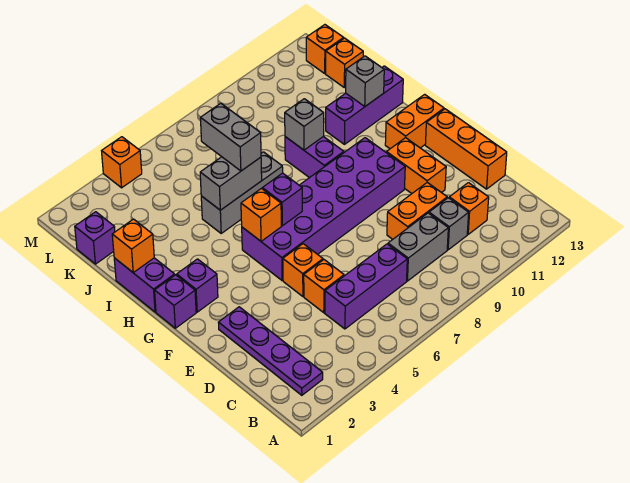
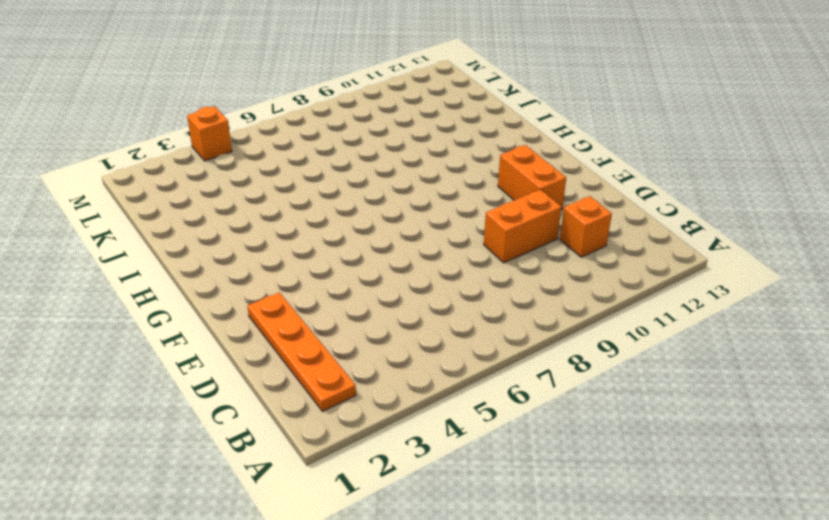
orange plate B2:E2 level 1 -> purple plate B2:E2 level 1
none -> purple brick C5:C7 level 1
none -> grey brick C8:C9 level 1
none -> grey brick C10 level 1

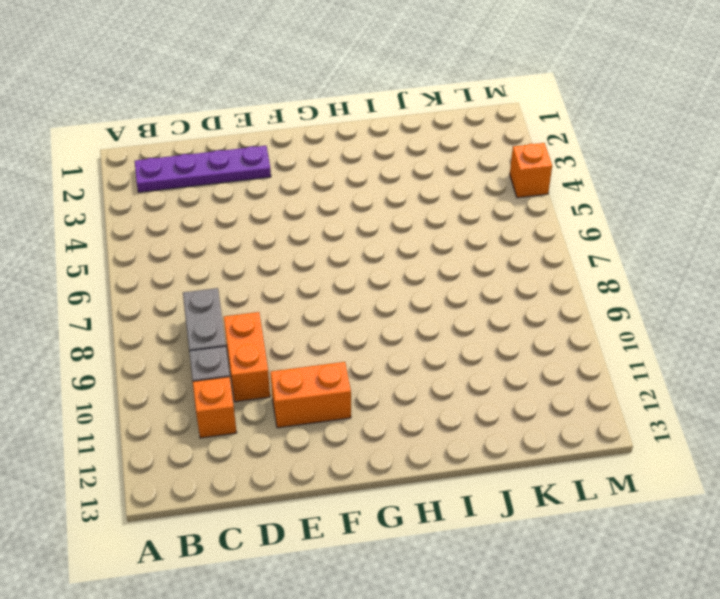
none -> purple brick C5:C7 level 1
none -> orange brick D5 level 1
none -> orange brick D13:F13 level 1

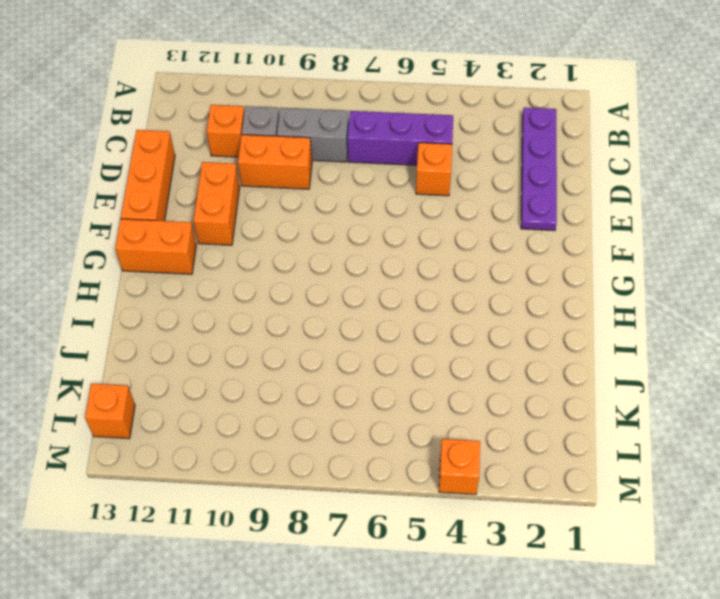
none -> orange brick E5 level 1
none -> purple brick F5:G10 level 1
none -> purple brick G1 level 1

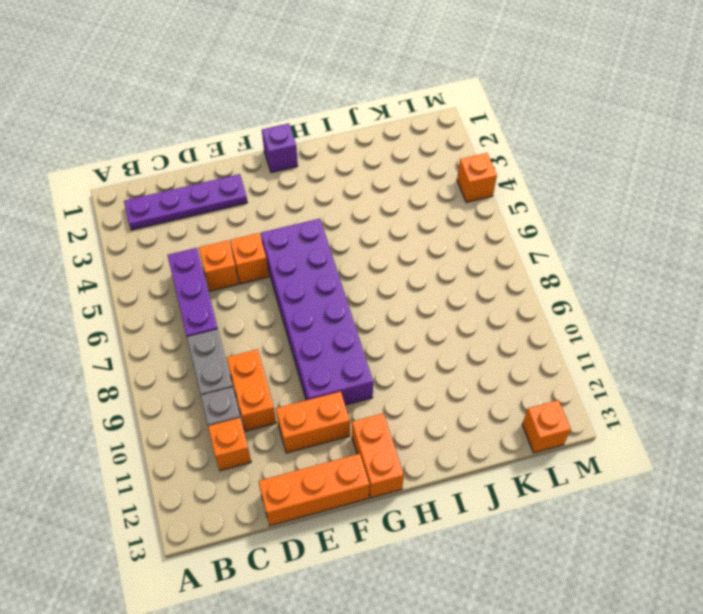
none -> purple brick G2 level 1
none -> purple brick H1:I1 level 1
none -> purple brick H9:I9 level 1

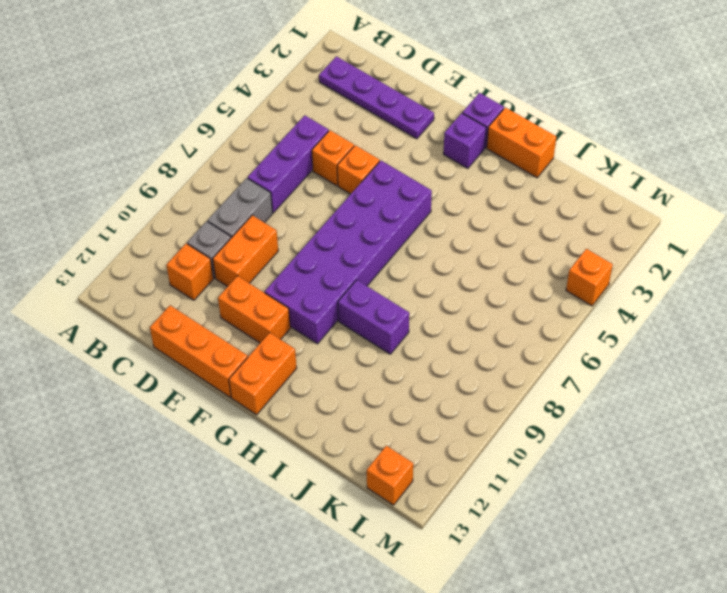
orange brick H1:I1 level 1 -> purple brick H1:I1 level 1
none -> grey brick I5:I7 level 1
none -> purple brick I11:I13 level 1
none -> purple brick K1 level 1

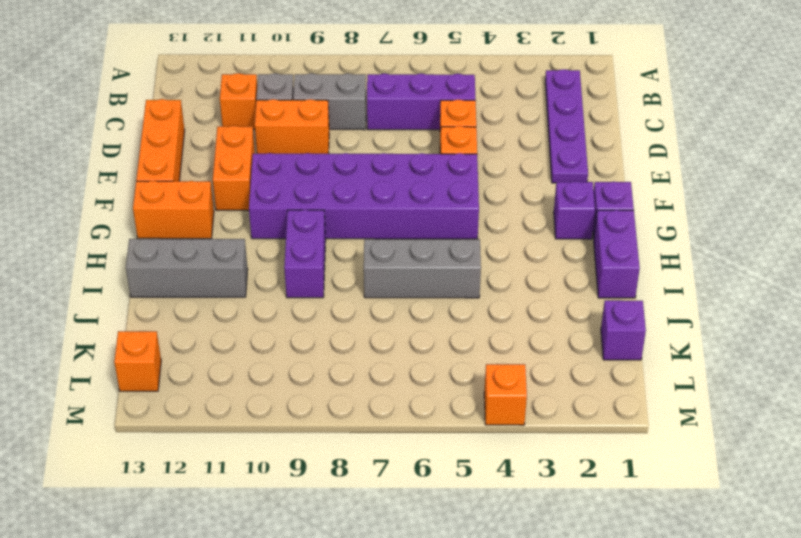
grey brick I11:I13 level 1 -> purple brick I11:I13 level 1
none -> orange brick K13 level 1
none -> orange brick G5 level 2
none -> purple brick G6 level 2

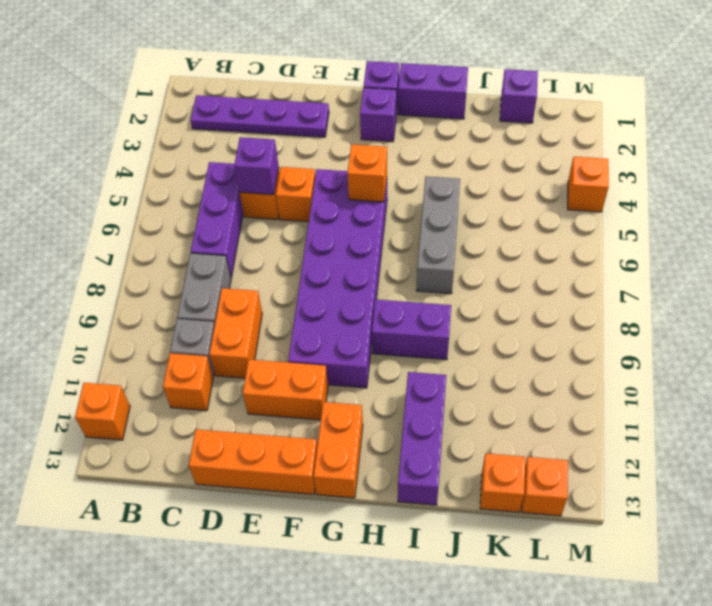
orange brick A12 level 1 -> orange brick I1 level 2
purple brick D5 level 2 -> purple brick G6 level 2
none -> grey brick I5:I6 level 2
none -> grey brick I9 level 2
none -> grey brick I12 level 2

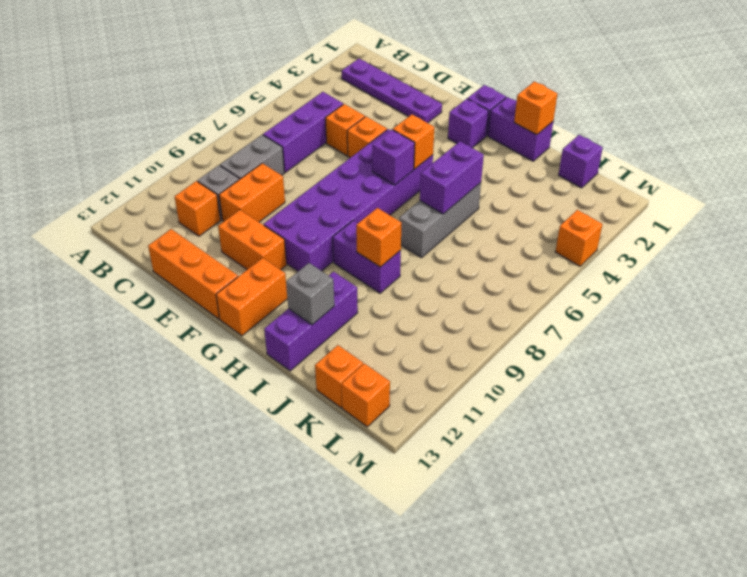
purple brick I5:I6 level 2 -> grey brick I5:I6 level 2
orange brick I9 level 2 -> grey brick I9 level 2
none -> grey brick I6:J6 level 3

